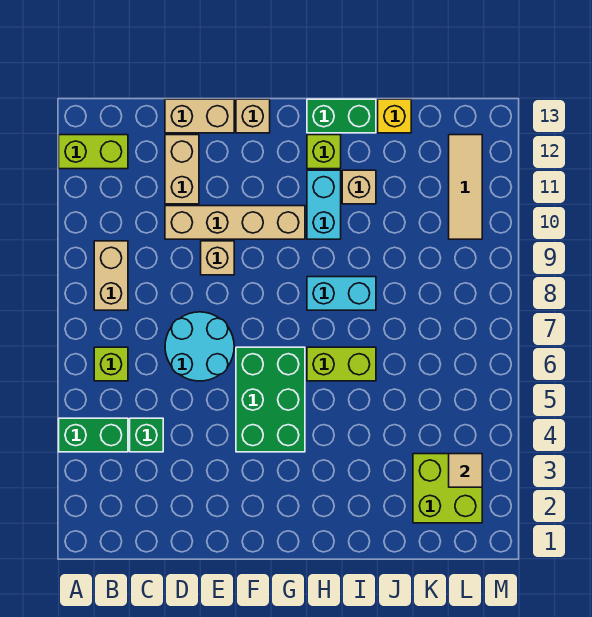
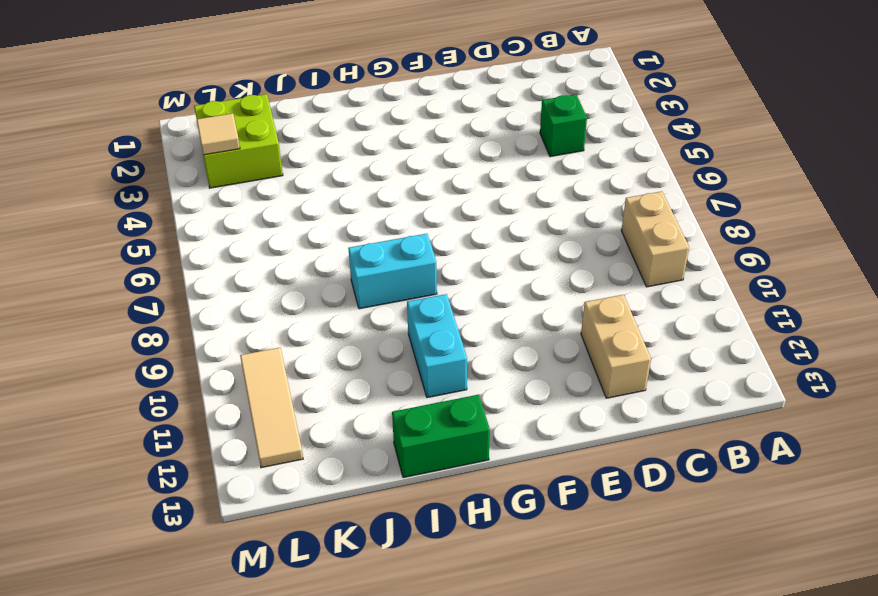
none -> green brick A4:B4 level 1
none -> lime brick A12:B12 level 1
none -> lime brick B6 level 1

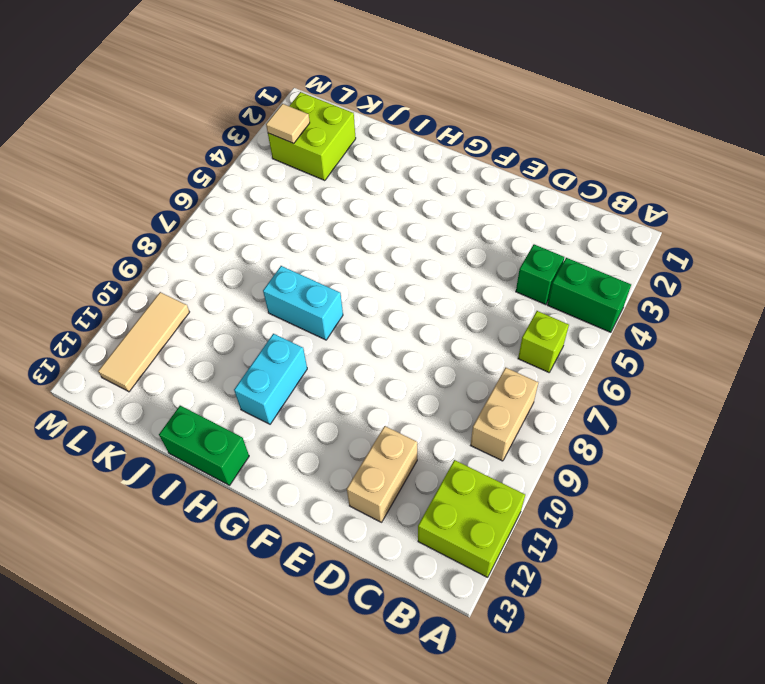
lime brick A11:B12 level 1 -> lime brick A12:B12 level 1
none -> cyan round brick D6:E7 level 1
none -> tan brick D10:G10 level 1
none -> tan brick D13:E13 level 1

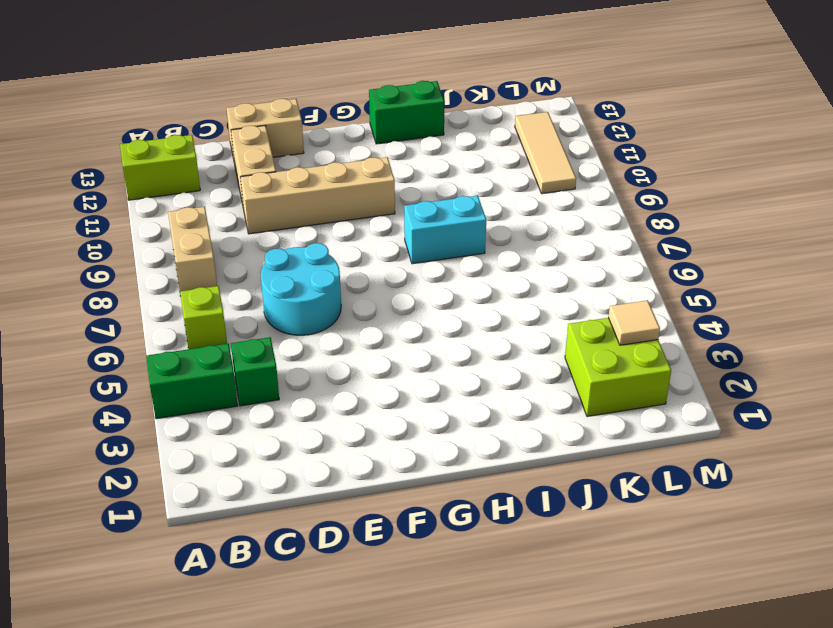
none -> tan brick E9 level 1
none -> green brick F4:G6 level 1
none -> tan brick F13 level 1

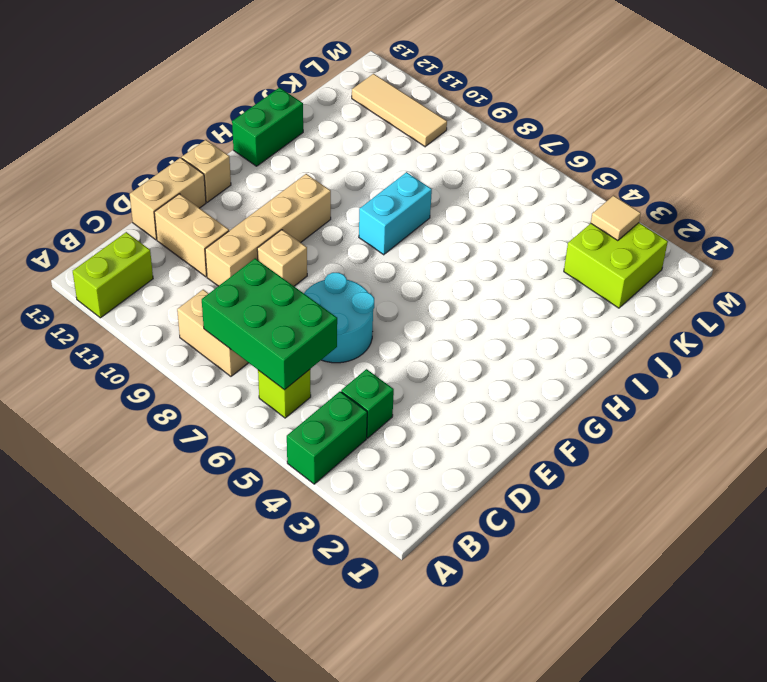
green brick B6:C8 level 2 -> green brick F4:G6 level 1
none -> lime brick H6:I6 level 1
none -> cyan brick H10:H11 level 1
none -> lime brick H12 level 1

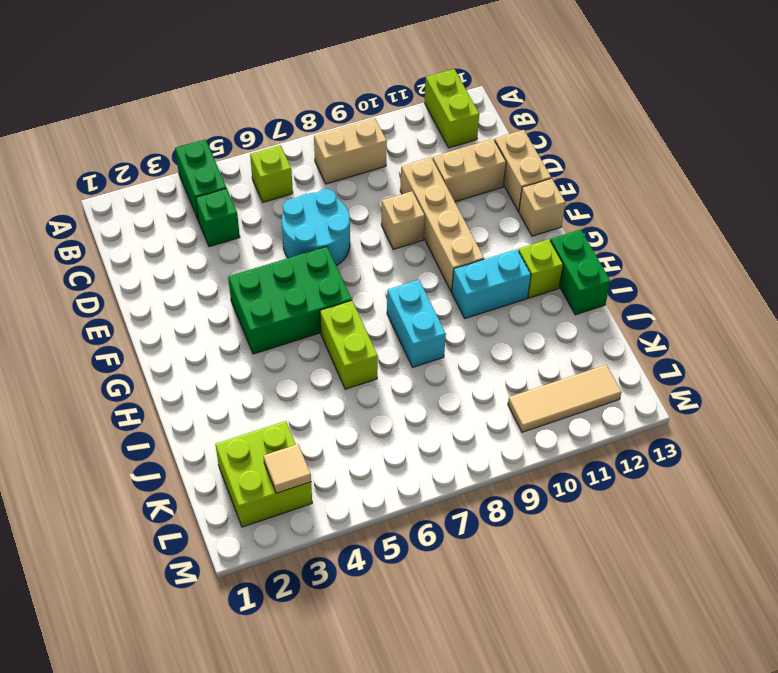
none -> tan brick I11 level 1
none -> yellow brick J13 level 1

